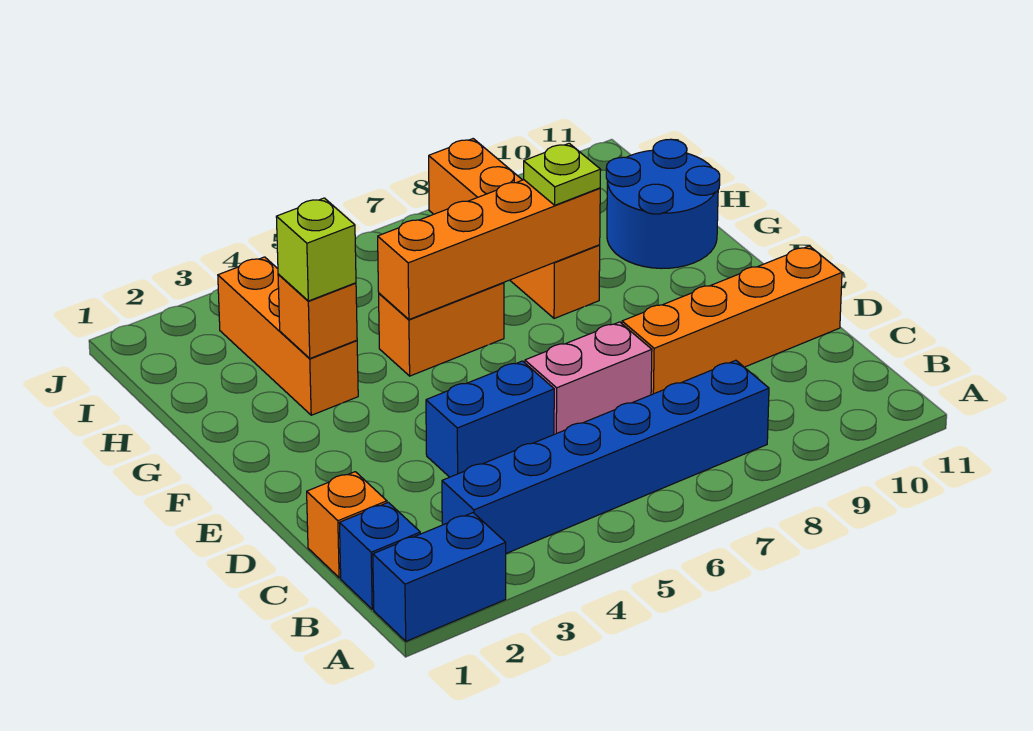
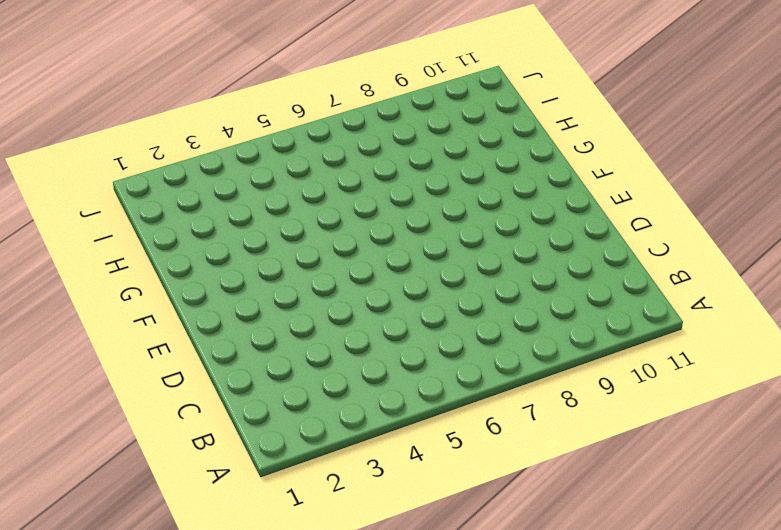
none -> blue brick A1:A2 level 1
none -> blue brick B1 level 1
none -> blue brick B3:B8 level 1

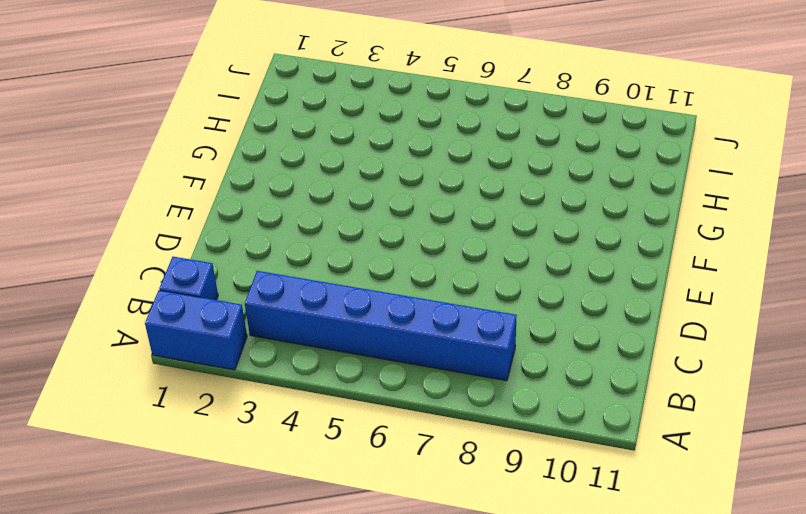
none -> orange brick C1 level 1
none -> blue brick D4:D5 level 1
none -> pink brick D6:D7 level 1

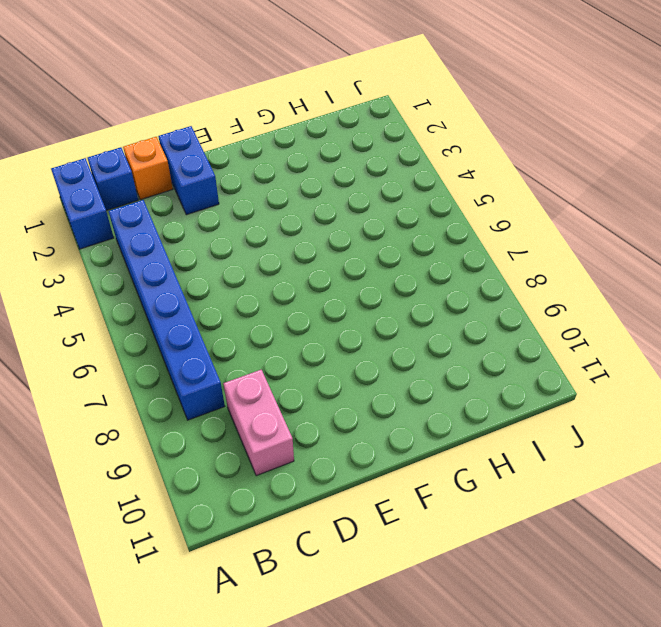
pink brick C9:C10 level 1 -> pink brick D6:D7 level 1
blue brick D1:D2 level 1 -> blue brick D4:D5 level 1
none -> orange brick D8:D11 level 1
none -> orange brick G3:I3 level 1
none -> orange brick G5:G6 level 1

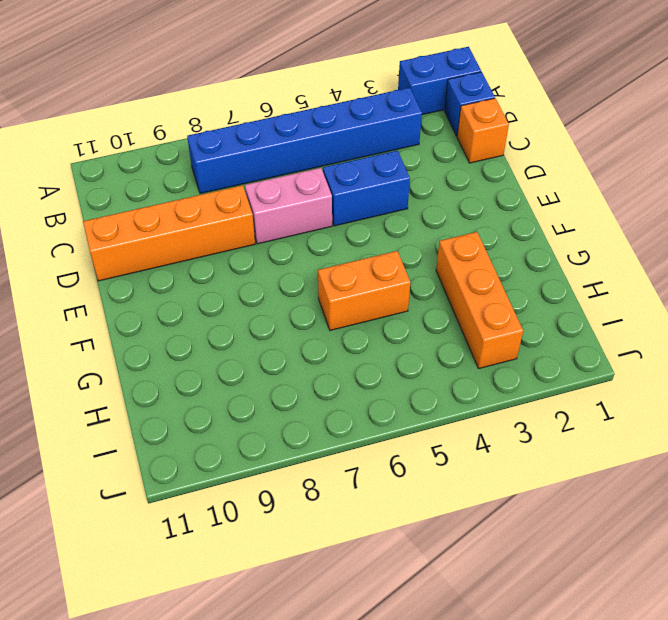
none -> orange brick G8:J8 level 1
none -> blue round brick G10:H11 level 1
none -> orange brick G3 level 2

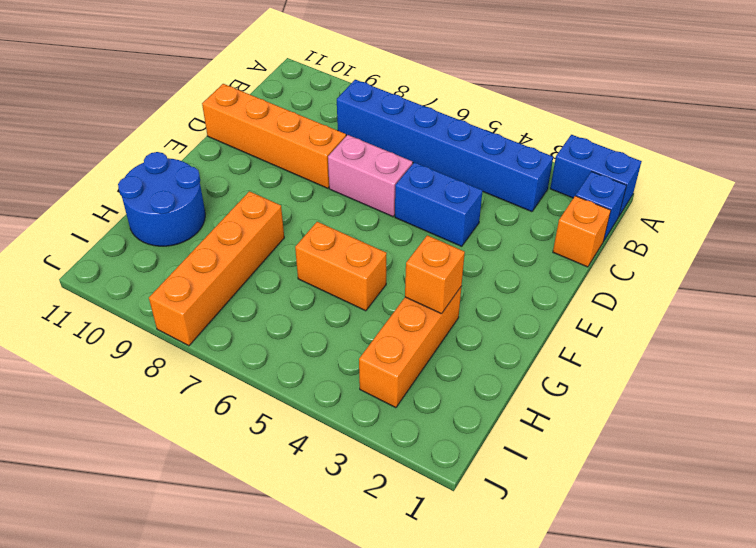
none -> orange brick G5:G8 level 2
none -> lime brick G3 level 3
none -> lime plate G8 level 3

